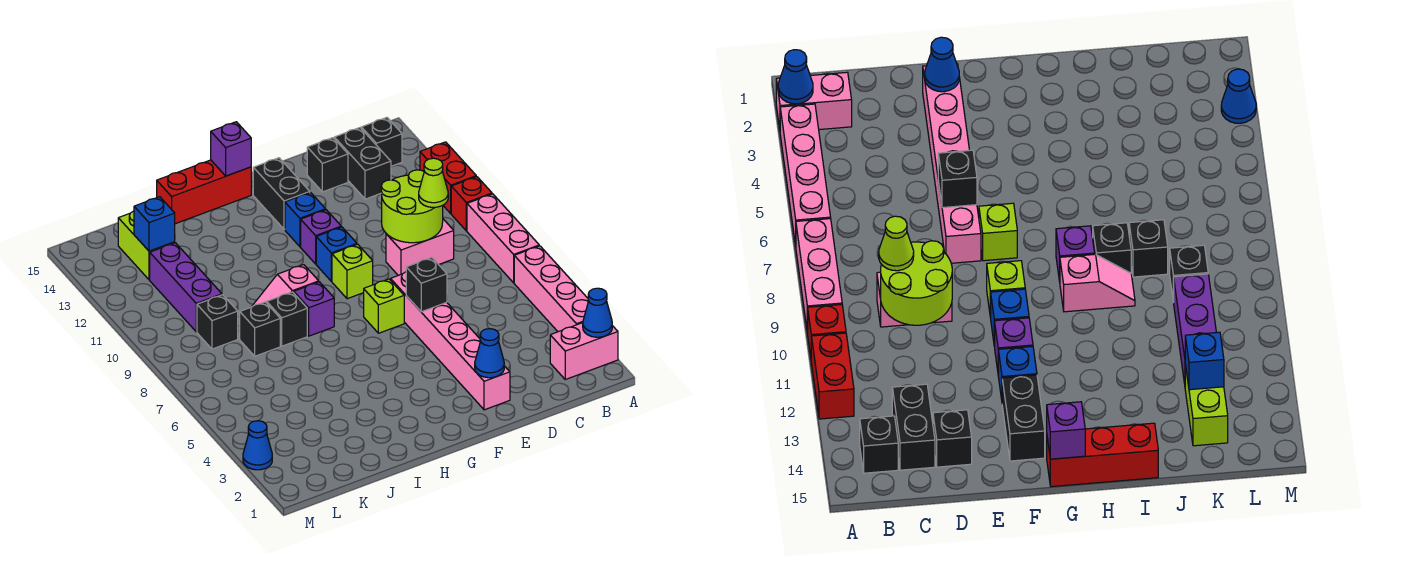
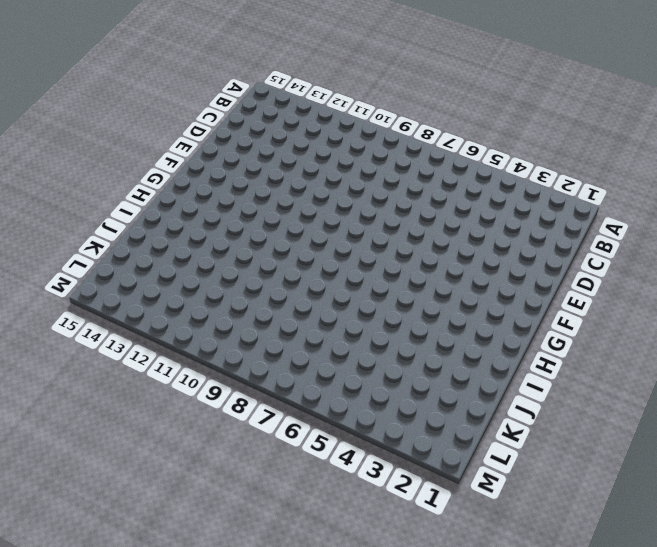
none -> pink brick A2:B2 level 1
none -> pink brick A3:A6 level 1
none -> pink brick A7:A9 level 1
none -> red brick A10 level 1

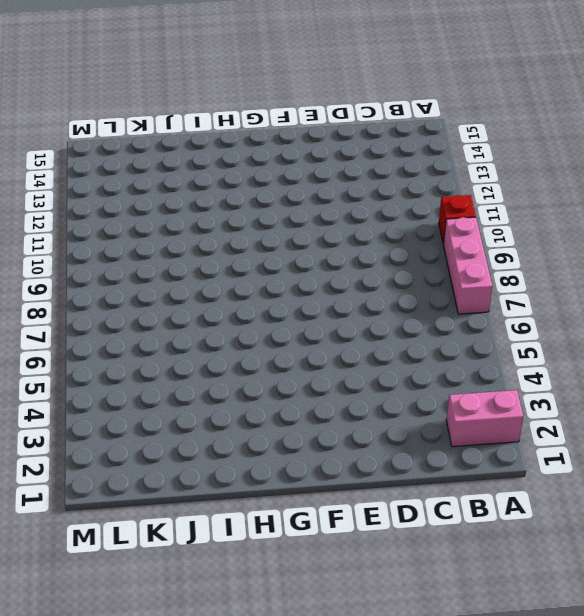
none -> pink brick A3:A6 level 1
none -> red brick A11:A12 level 1
none -> black brick B14 level 1
none -> pink brick C9:D9 level 1

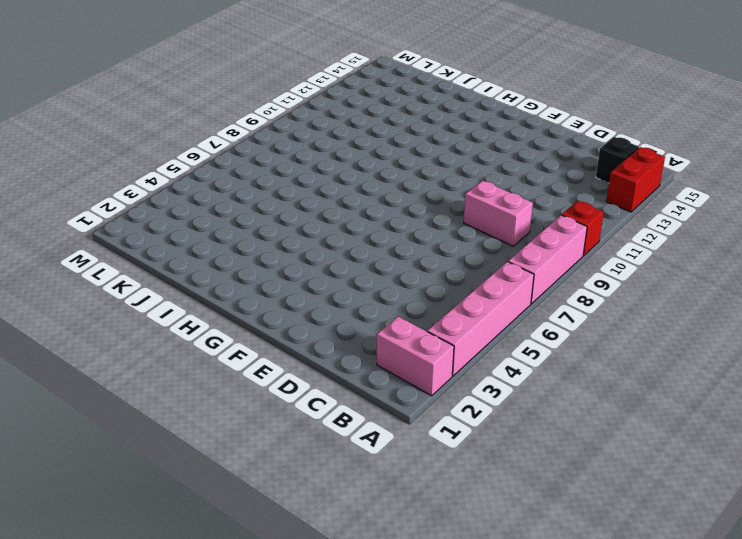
red brick A13:A14 level 1 -> red brick A11:A12 level 1
none -> black brick C13:C14 level 1
none -> black brick D14 level 1
none -> pink brick E2:E7 level 1
none -> lime brick F7 level 1

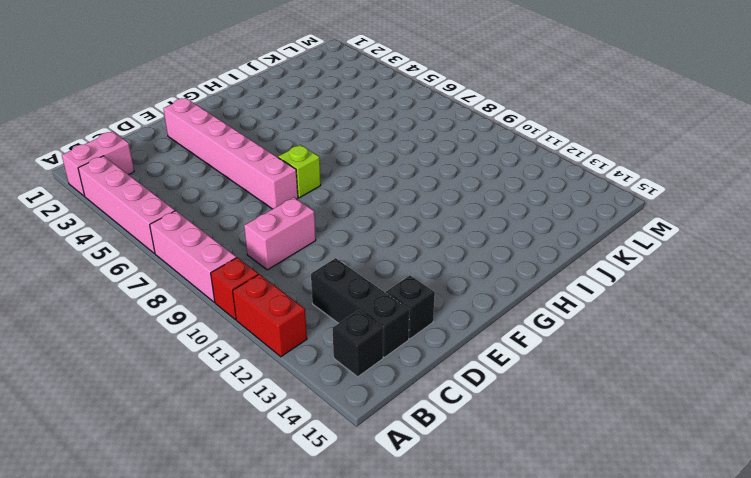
black brick C12:C14 level 1 -> black brick C13:C14 level 1
none -> lime brick F9 level 1
none -> blue brick F10 level 1
none -> purple brick F11 level 1
none -> blue brick F12 level 1

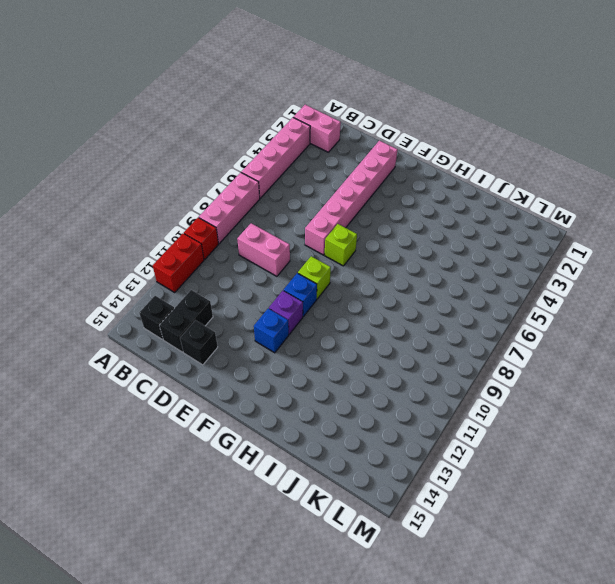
none -> black brick F13:F14 level 1
none -> red brick G15:I15 level 1
none -> purple brick H8 level 1
none -> pink slope H9:I9 level 1 top H

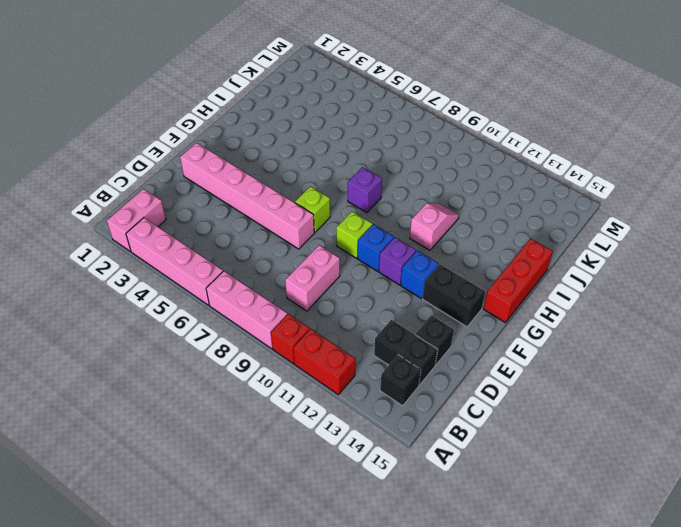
pink slope H11:I11 level 1 top H -> pink slope H9:I9 level 1 top H
none -> black brick I8 level 1
none -> black brick J8 level 1
none -> black brick K9 level 1
none -> purple brick K10:K12 level 1

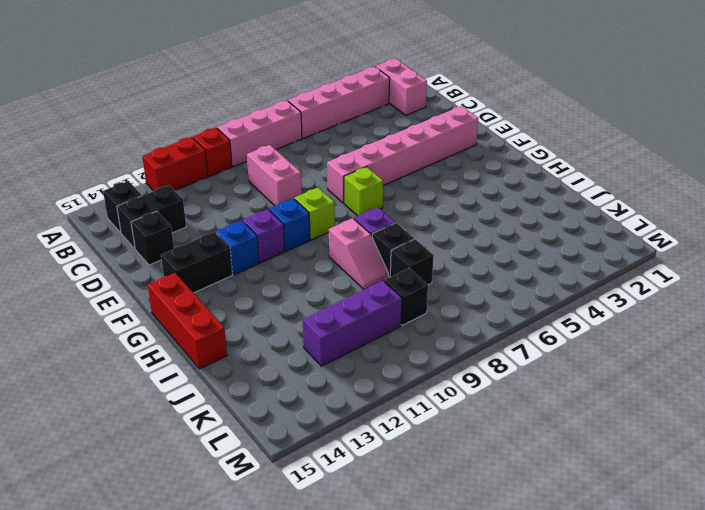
none -> lime brick K13:K14 level 1
none -> blue cone M3 level 1
none -> blue cone A2 level 2
none -> lime round brick C9:D10 level 2

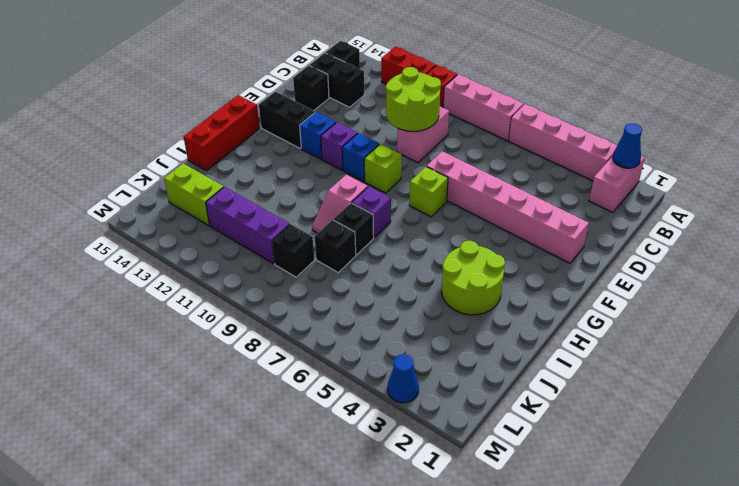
lime round brick H3:I4 level 1 -> none
none -> blue cone E2 level 2
none -> black brick E6 level 2
none -> purple brick G15 level 2
none -> blue brick K13 level 2

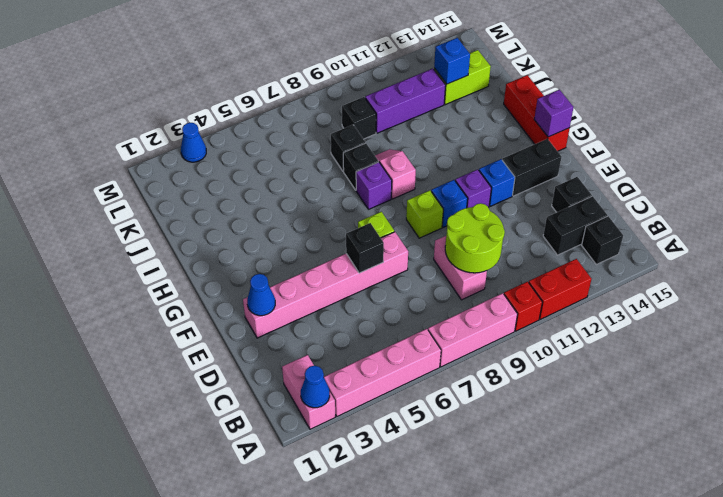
none -> lime cone C9 level 3

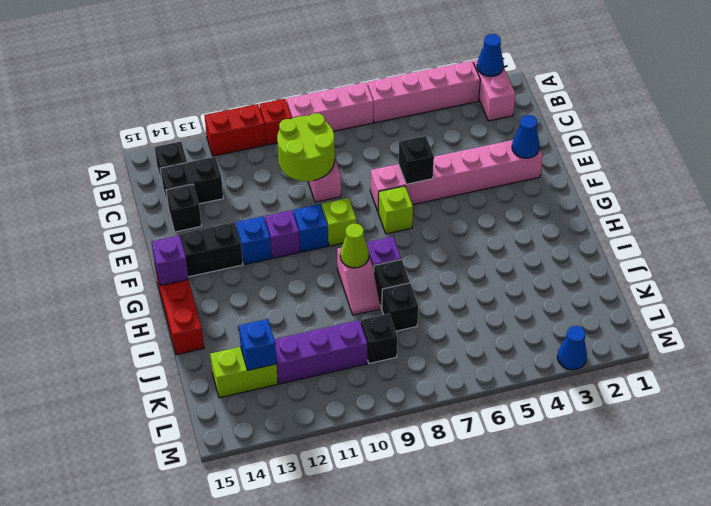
lime cone H9 level 2 -> lime cone C9 level 3

